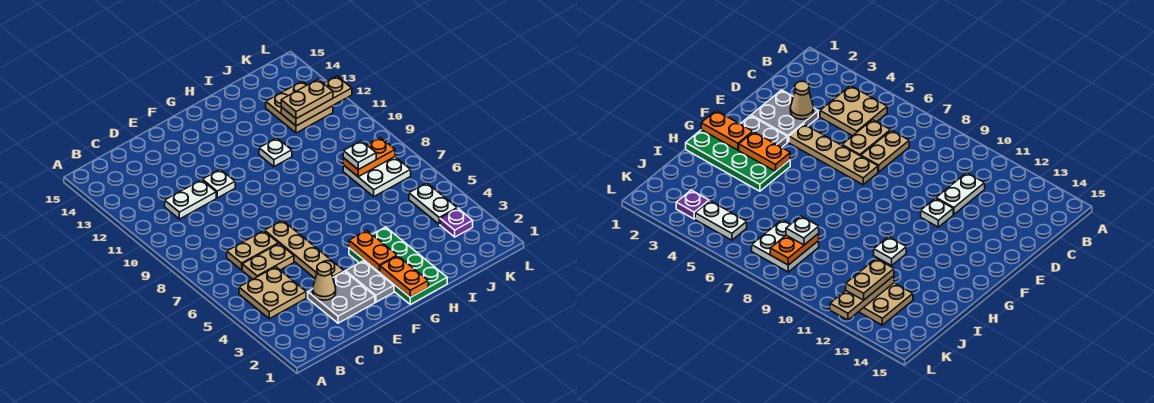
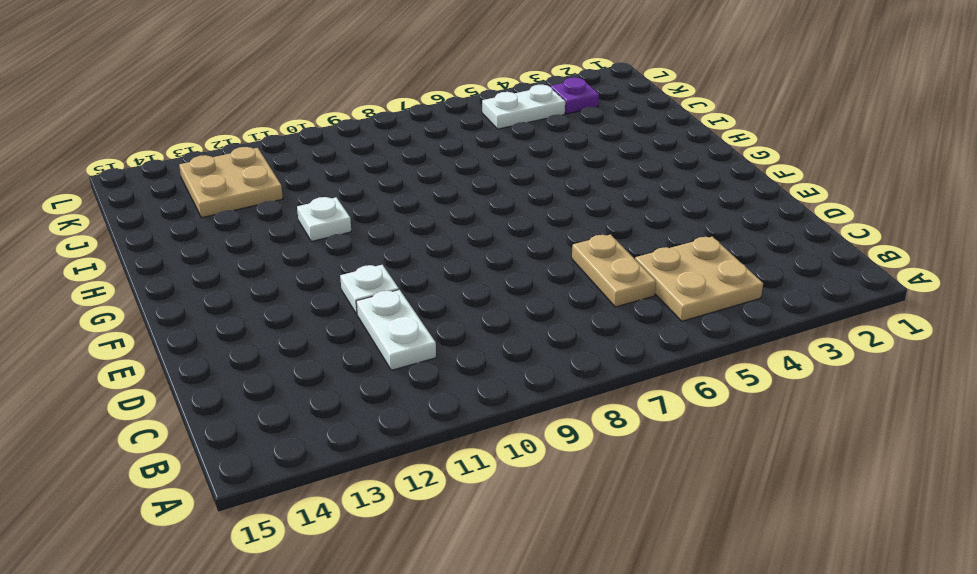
none -> tan plate C7:D7 level 1
none -> grey plate D2:E3 level 1
none -> tan plate E4:E7 level 1

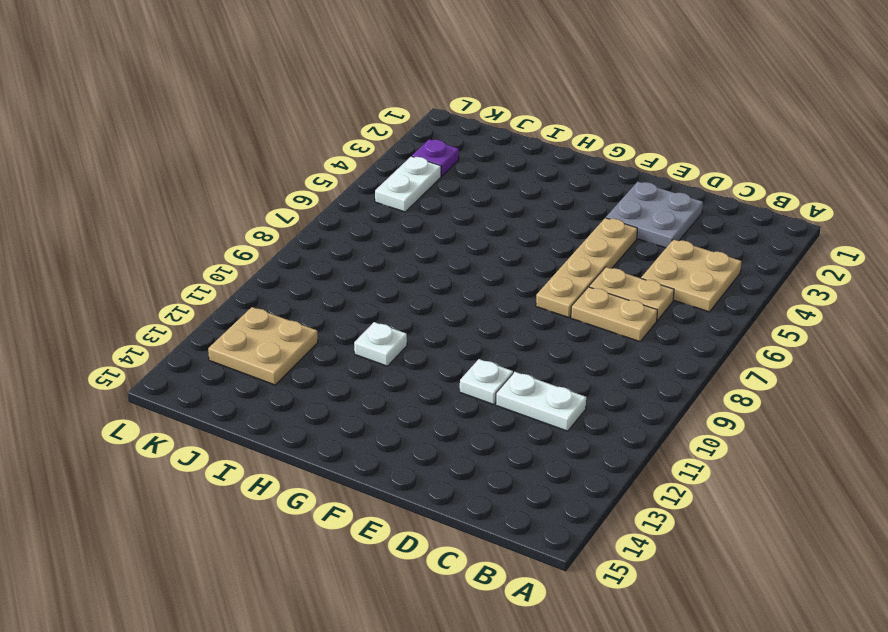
none -> grey plate F2:F3 level 1
none -> green plate G1:H4 level 1
none -> white plate J7:K8 level 1

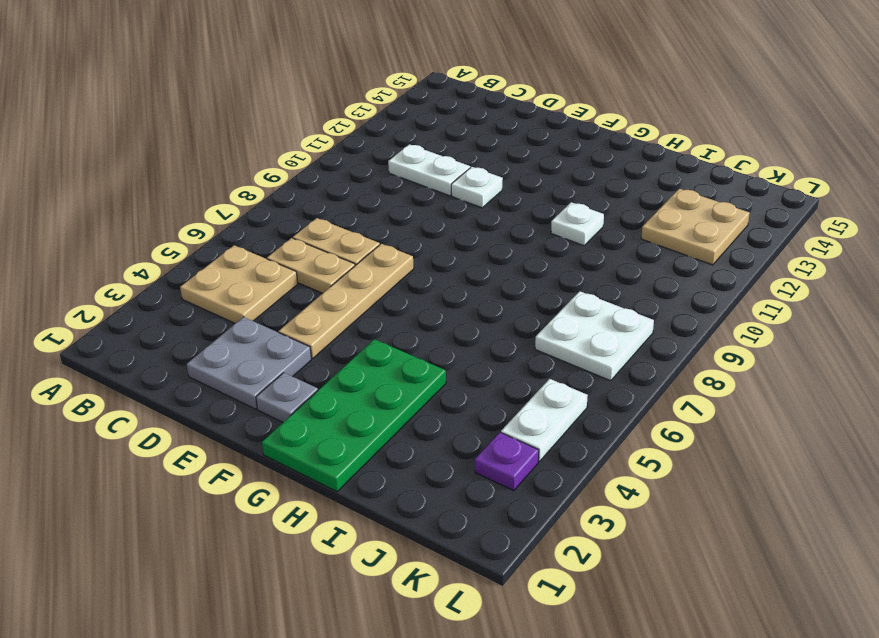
grey plate F2 level 1 -> grey plate F2:F3 level 1
none -> tan cone D3 level 2
none -> orange plate G1:G2 level 2
none -> orange plate G3:G4 level 2

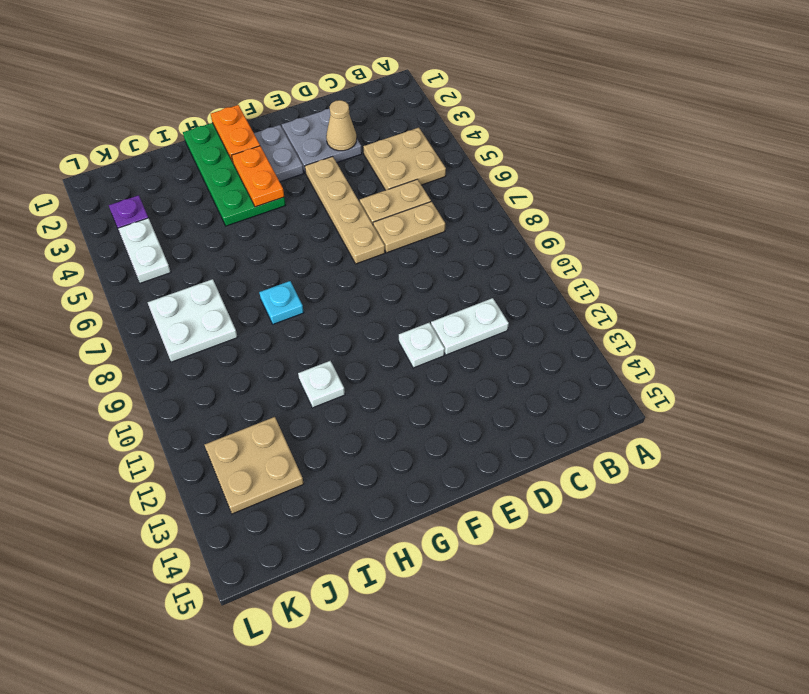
cyan plate H8 level 1 -> none
none -> orange plate J8:K8 level 2
none -> tan plate J12:L12 level 2
none -> white plate J8 level 3

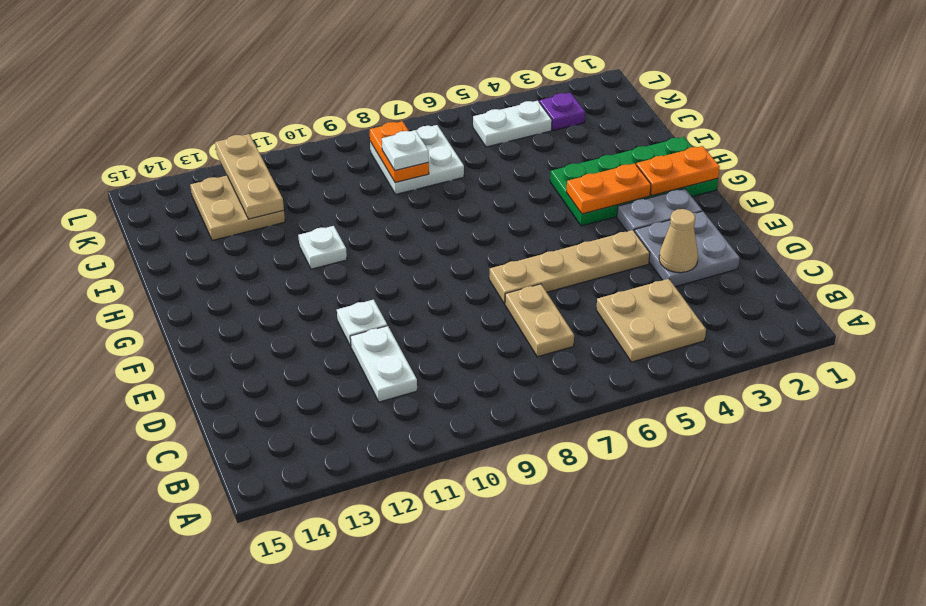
none -> tan plate C6:D6 level 1
none -> tan plate J12:K12 level 3

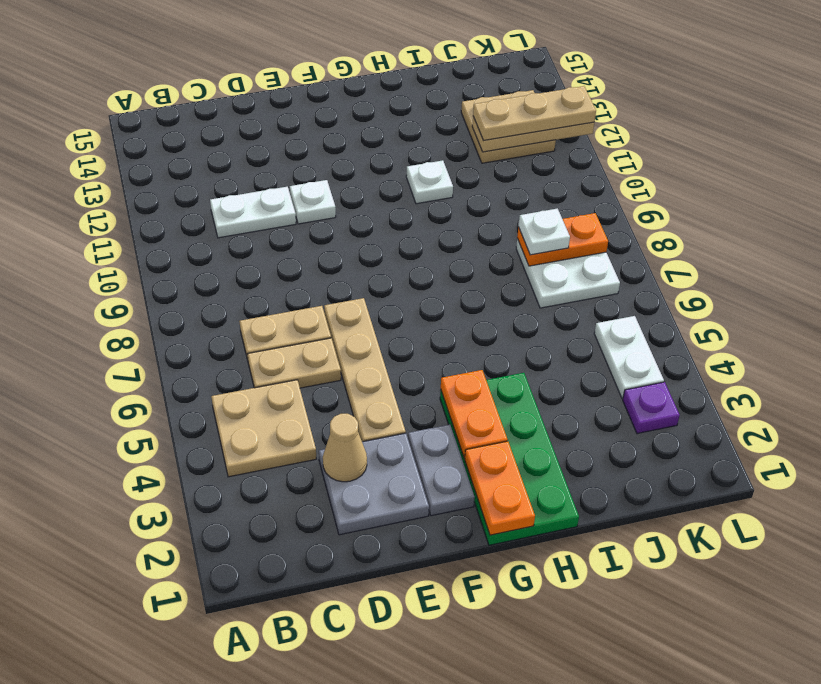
tan plate J12:L12 level 3 -> tan plate J12:K12 level 3

